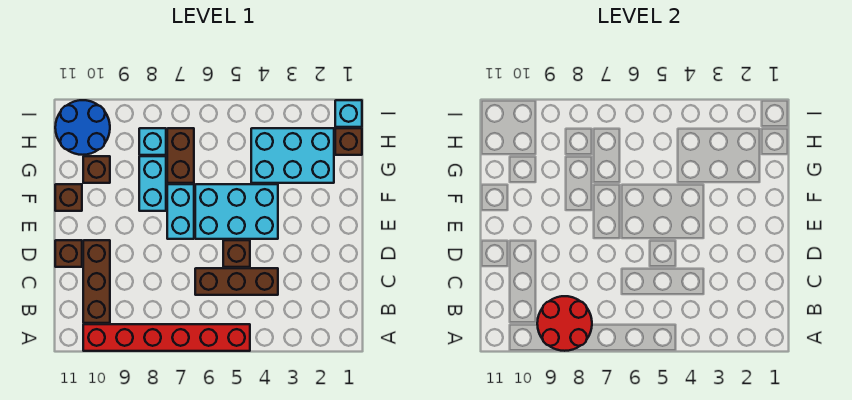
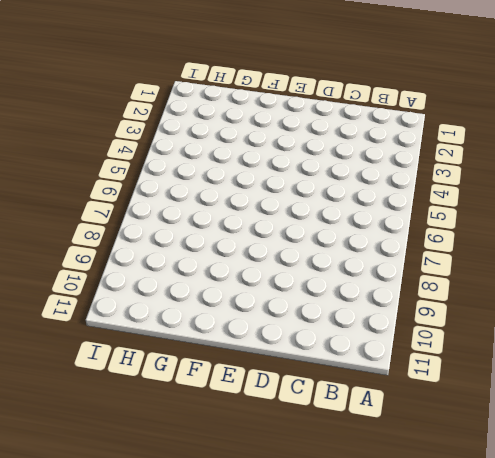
none -> red brick A5:A10 level 1
none -> brown brick B10:D10 level 1
none -> brown brick C4:C6 level 1

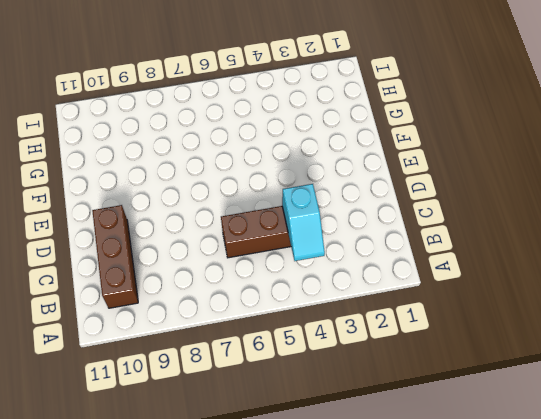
cyan slope B4:C4 level 2 top C -> none
none -> red brick A5:A10 level 1
none -> brown brick D5 level 1
none -> brown brick D11 level 1

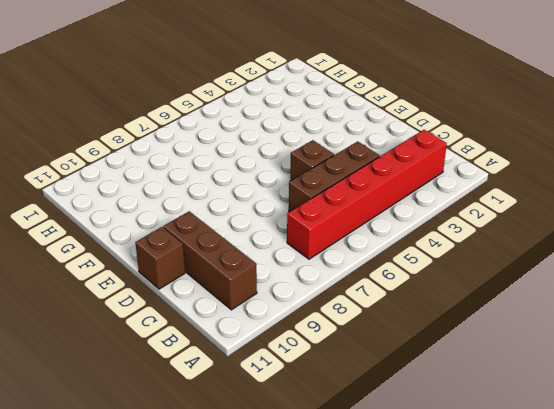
red brick B2:B7 level 1 -> red brick A5:A10 level 1
none -> cyan brick E4:F6 level 1
none -> cyan brick E7:F7 level 1
none -> cyan brick F8:G8 level 1

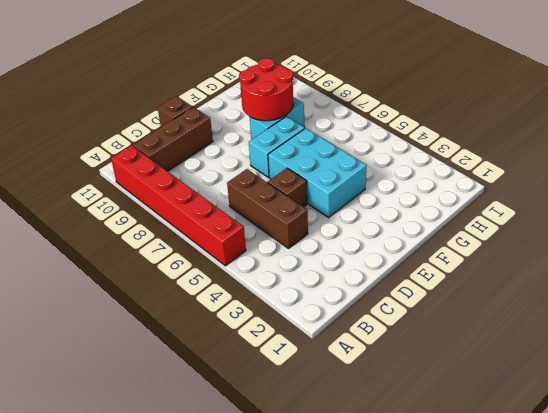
red round brick F8:G9 level 2 -> red round brick A8:B9 level 2
none -> brown brick F11 level 1
none -> cyan brick G2:H4 level 1
none -> brown brick G7:H7 level 1

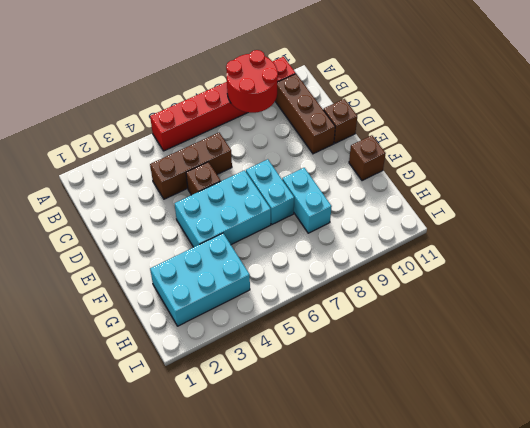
none -> brown brick G7:H7 level 1
none -> brown brick G10 level 1
none -> brown brick H1 level 1

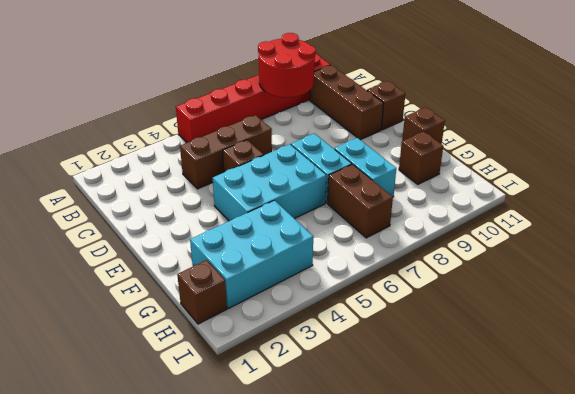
none -> cyan brick H8 level 1
none -> blue round brick H10:I11 level 1
none -> cyan brick I1 level 1

